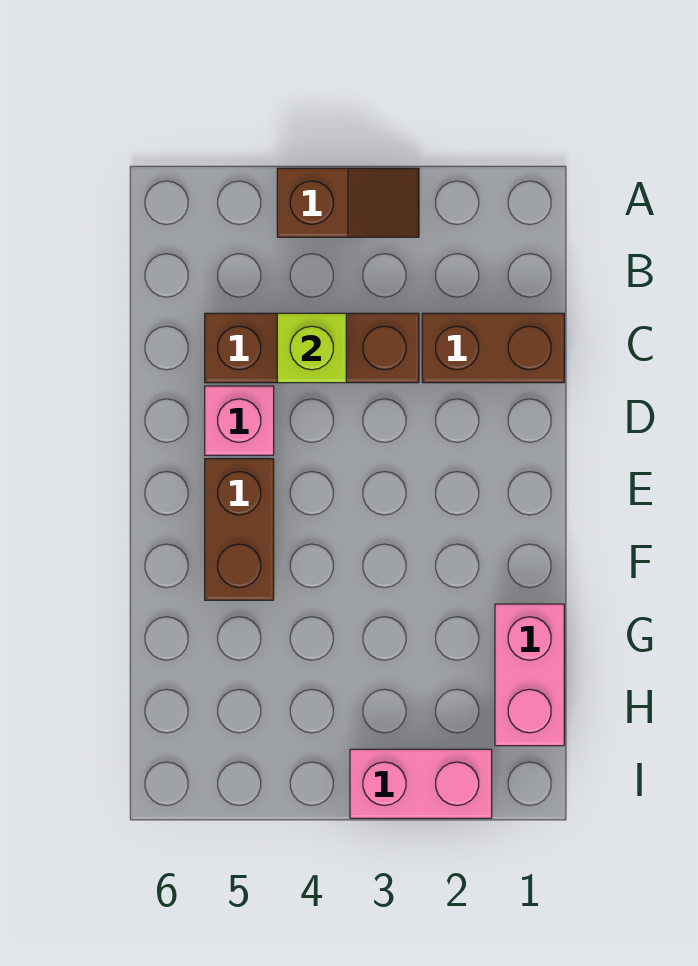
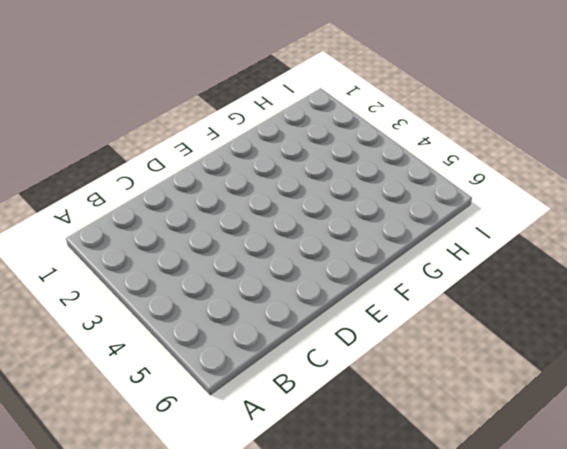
none -> brown slope A3:A4 level 1 top 4
none -> brown brick C1:C2 level 1

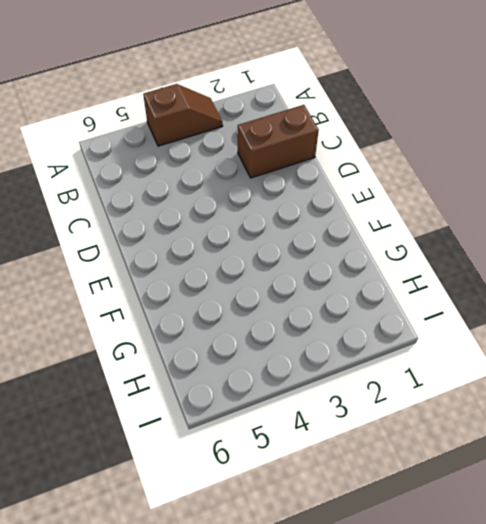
none -> brown brick C3:C5 level 1
none -> pink brick D5 level 1

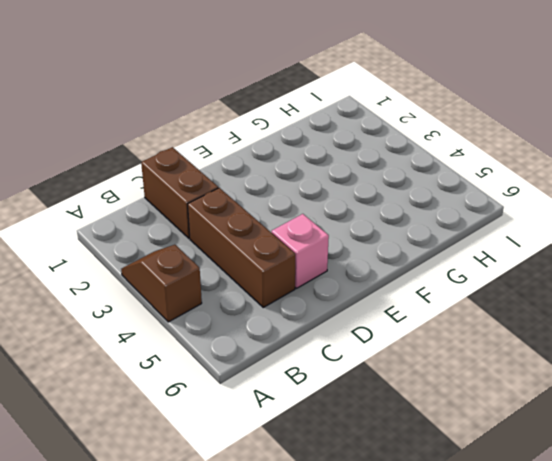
none -> brown brick E5:F5 level 1
none -> pink brick G1:H1 level 1

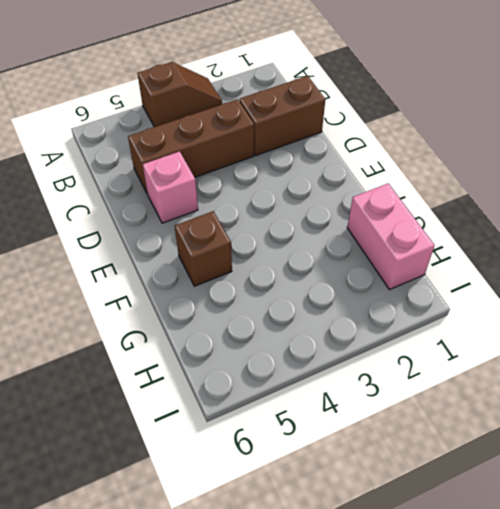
brown brick F5 level 1 -> brown brick E5:F5 level 1
none -> pink brick I2:I3 level 1
none -> lime brick C4 level 2

